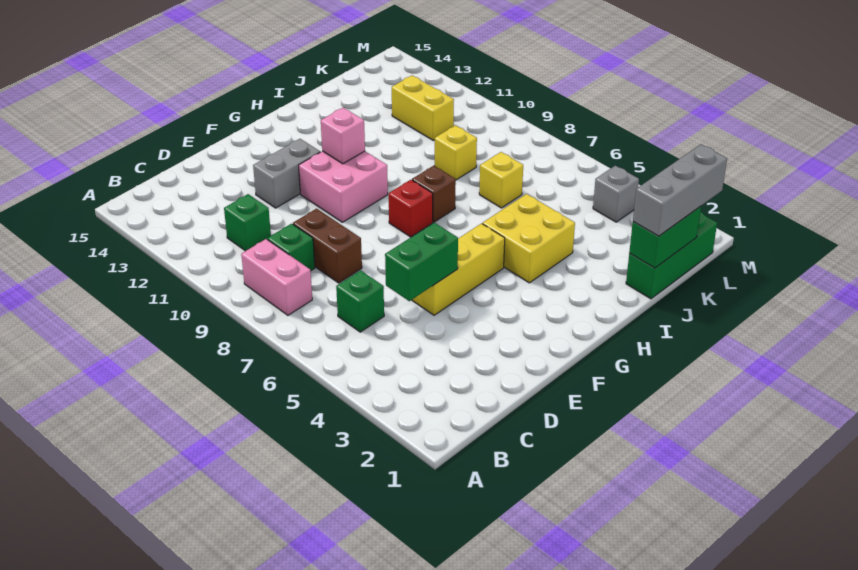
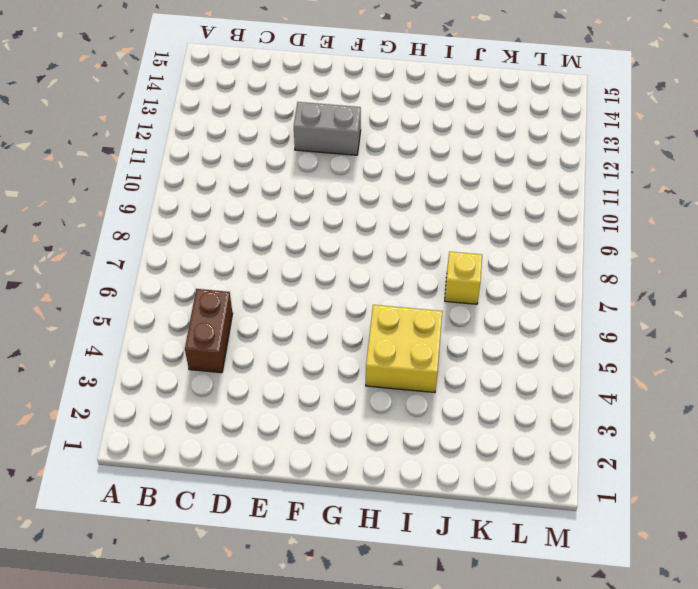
brown brick C4:C5 level 1 -> brown brick D8:D9 level 1
none -> pink brick B8:B9 level 1
none -> green brick C6 level 1
none -> green brick C9 level 1

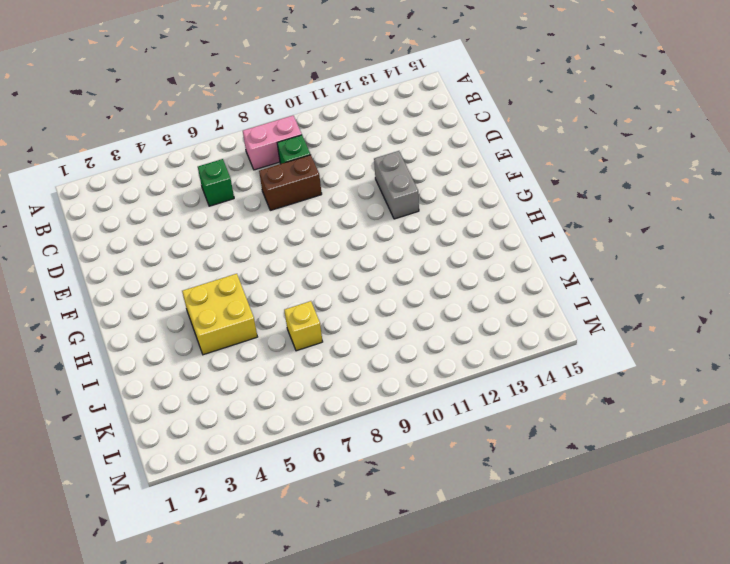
none -> green brick C11 level 1
none -> yellow brick E5:G5 level 1
none -> pink brick F10:G11 level 1

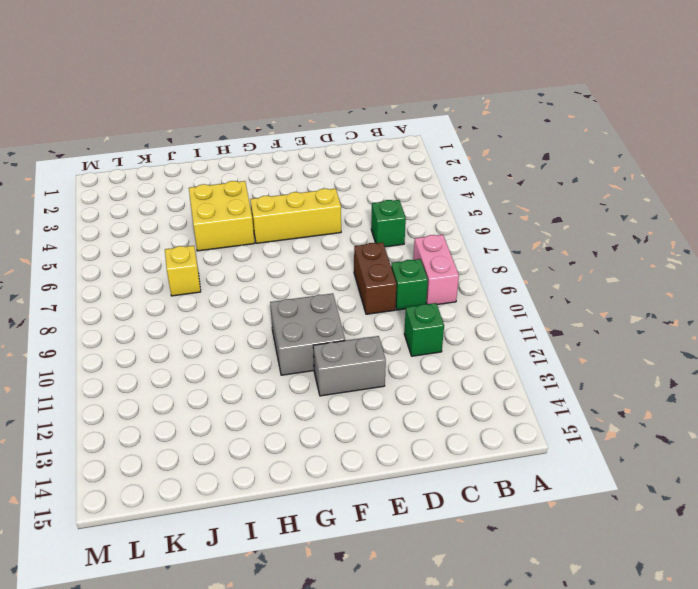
grey brick F10:G11 level 1 -> pink brick F10:G11 level 1
none -> red brick G8 level 1
none -> brown brick H8 level 1
none -> green brick J1:L1 level 1

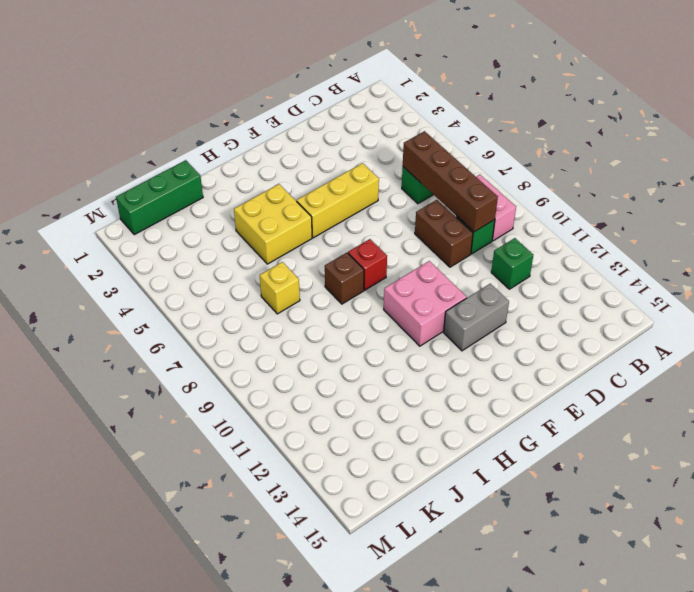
brown brick C6:C9 level 2 -> none
none -> yellow brick J9 level 1
none -> yellow brick K11:K12 level 1
none -> grey brick L4 level 1

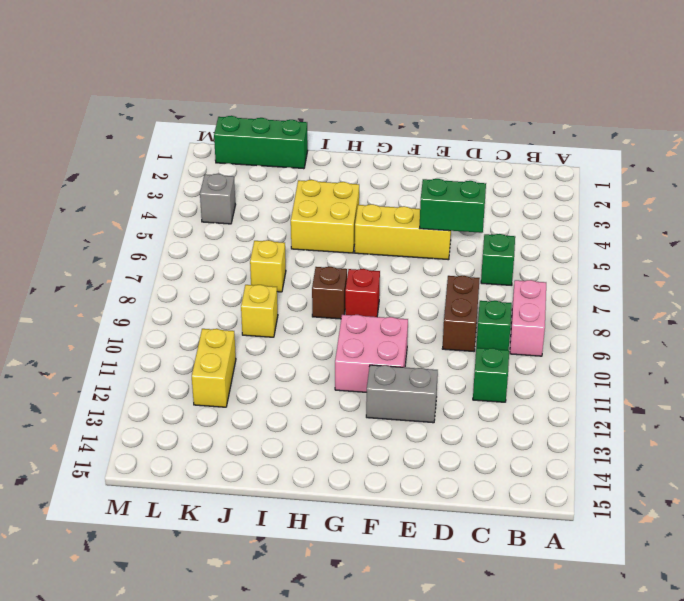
none -> pink brick G11 level 2
none -> green brick J1:K1 level 2
none -> grey brick J1:L1 level 3

